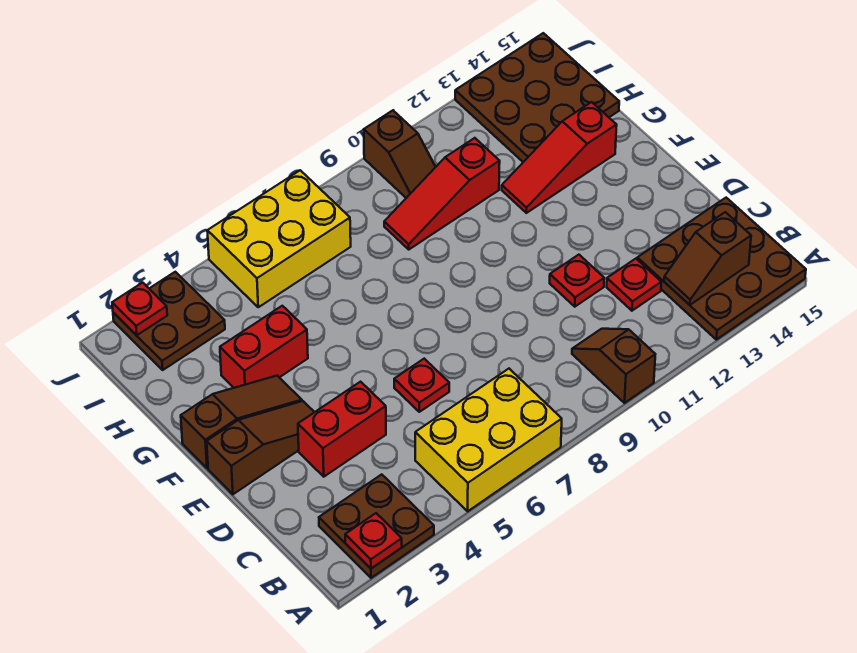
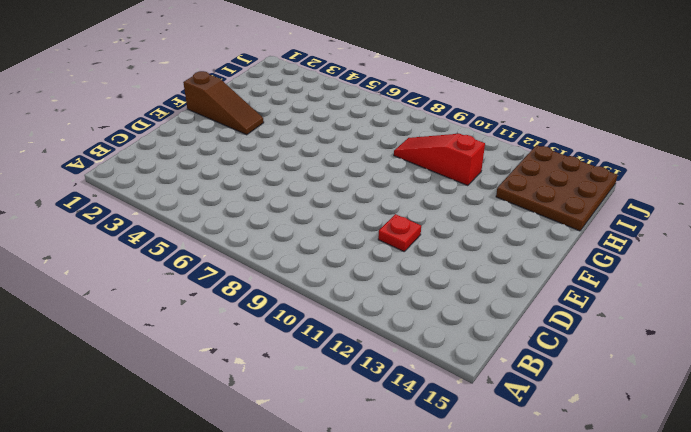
none -> brown plate A2:B3 level 1
none -> yellow brick A5:B7 level 1
none -> brown slope A10:B10 level 1 top A

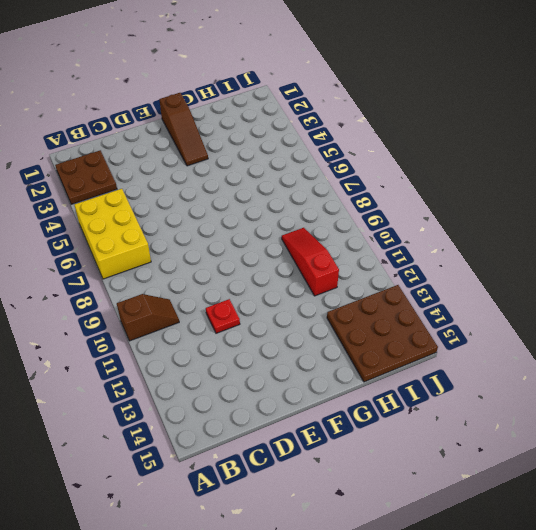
none -> brown plate A13:C15 level 1
none -> red plate C12 level 1
none -> red brick D3:D4 level 1

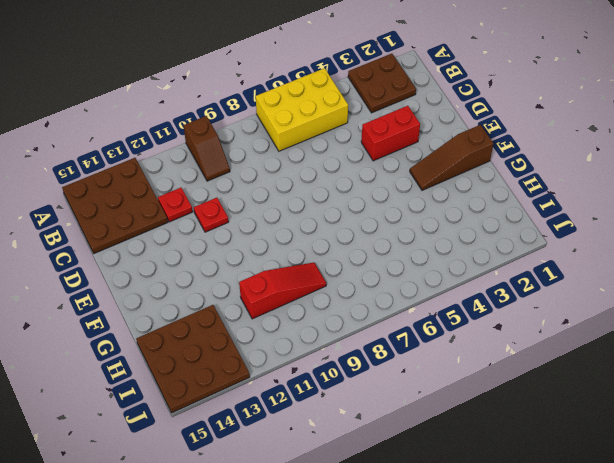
none -> red plate D6 level 1
none -> brown slope E1:E3 level 1 top 1
none -> red brick G3:G4 level 1

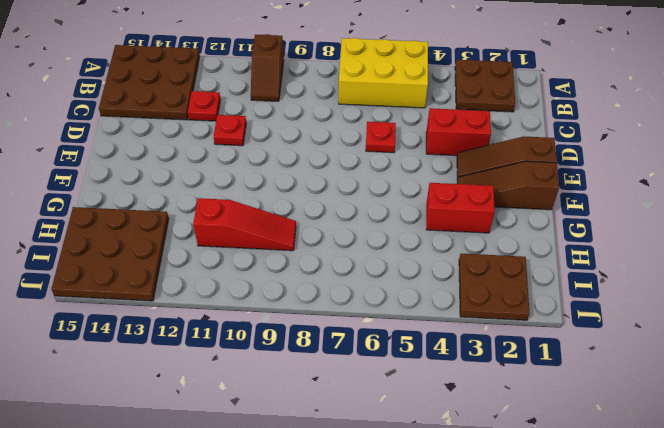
none -> red slope G12:G14 level 1 top 14
none -> yellow brick I5:J7 level 1
none -> brown slope I10:J10 level 1 top J

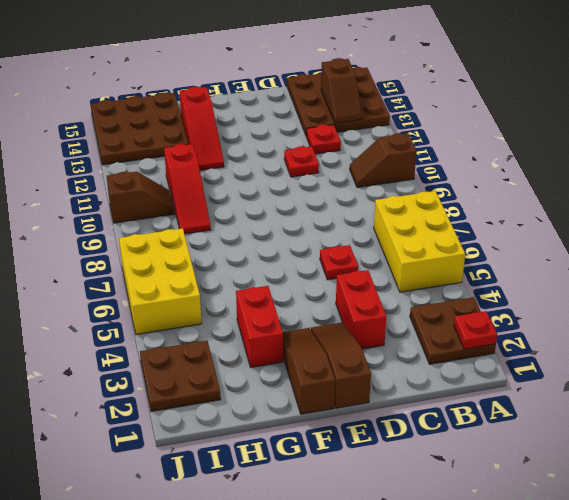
none -> red plate J2 level 2

